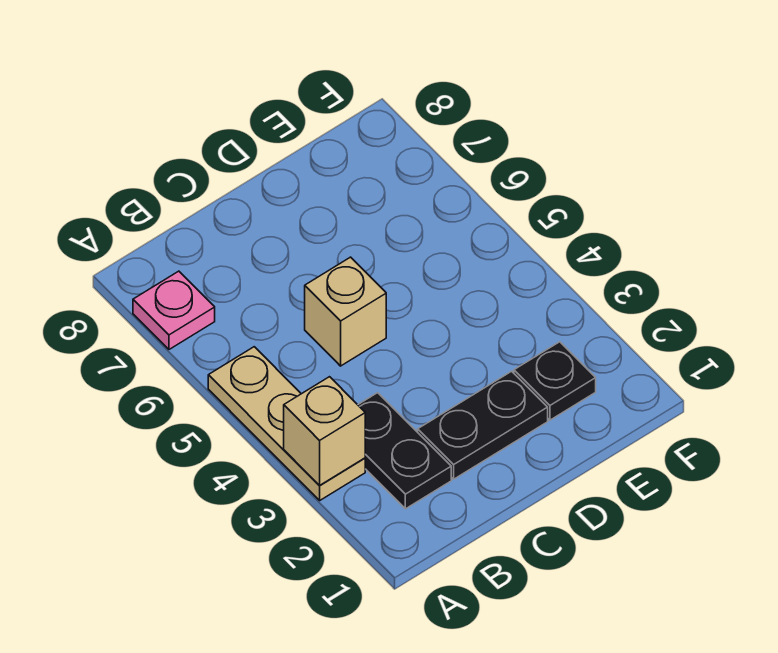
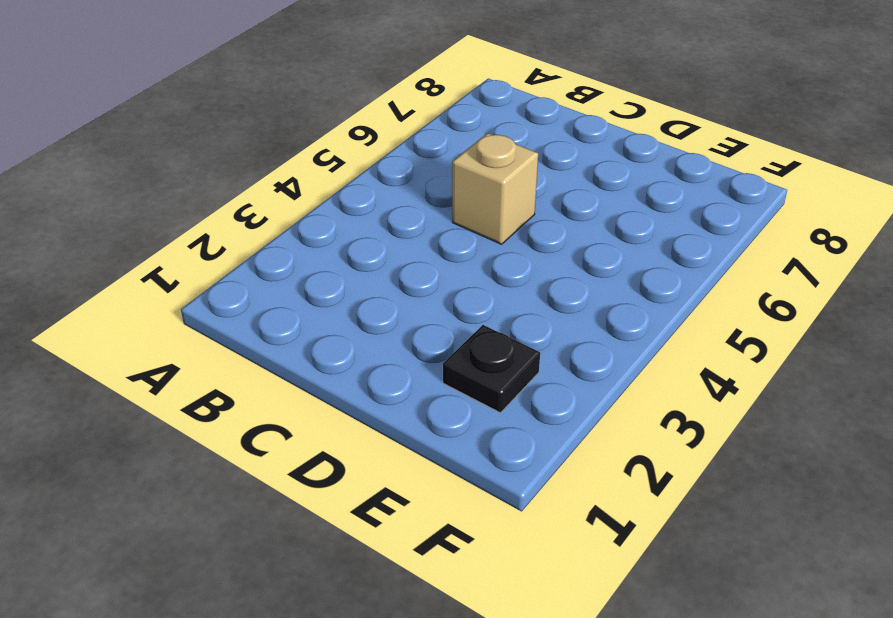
none -> tan plate A3:A5 level 1
none -> pink plate A7 level 1

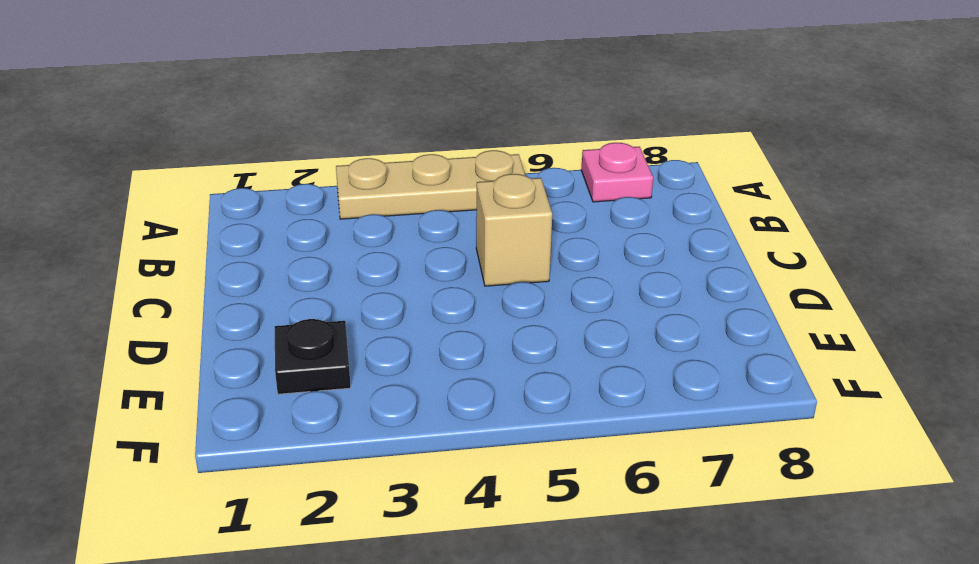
none -> black plate B2:B3 level 1
none -> black plate C2:D2 level 1

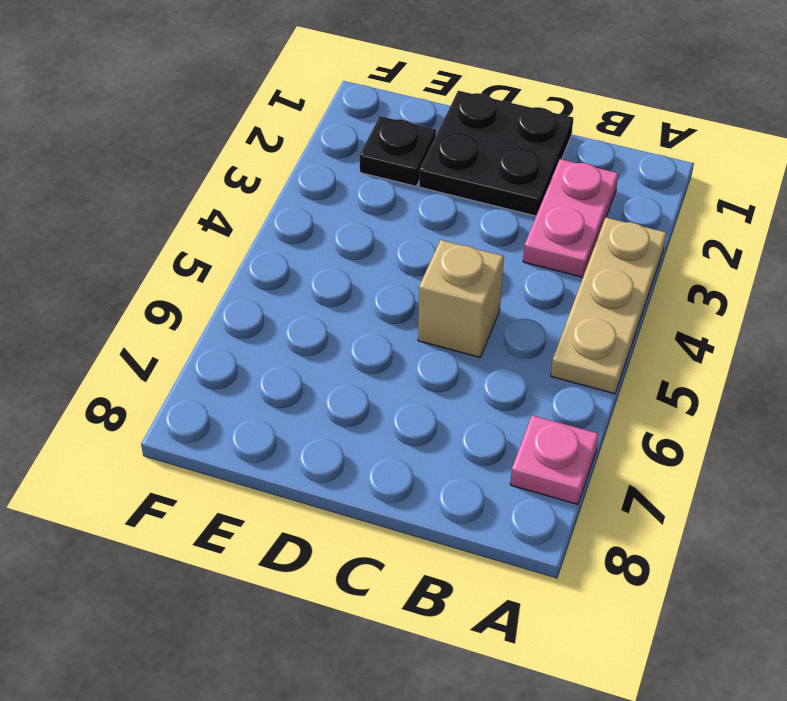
pink plate B2:B3 level 1 -> black plate B2:B3 level 1
black plate C1:D2 level 1 -> black plate C2:D2 level 1
none -> tan brick A3 level 2

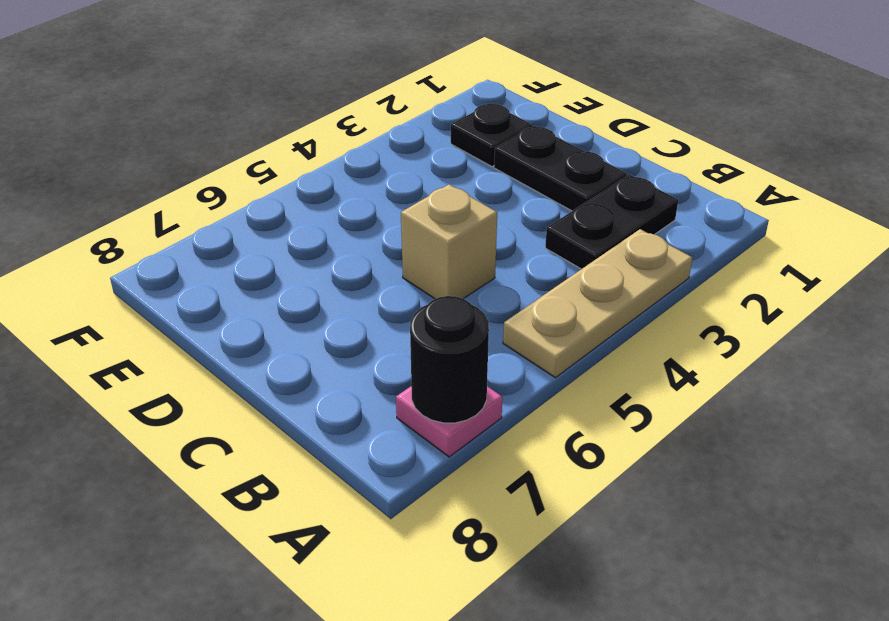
black round brick A7 level 2 -> none
none -> tan brick A3 level 2

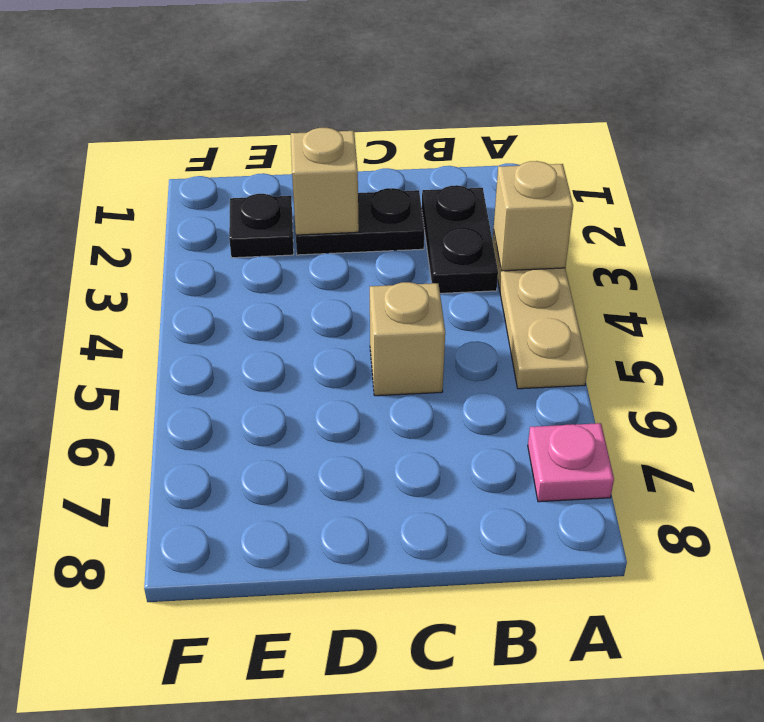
tan brick D2 level 2 -> none

